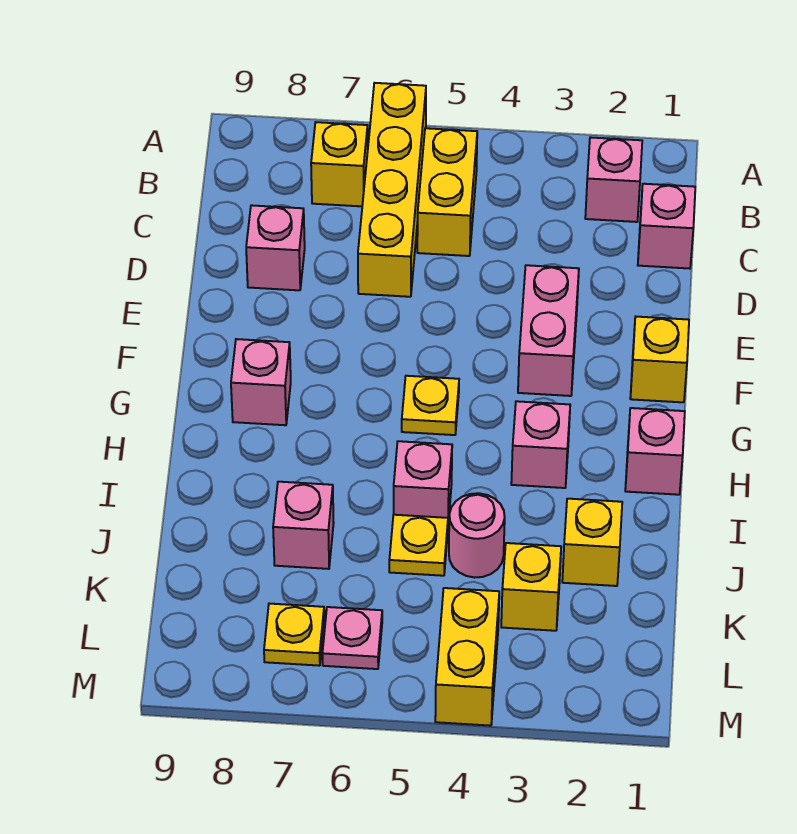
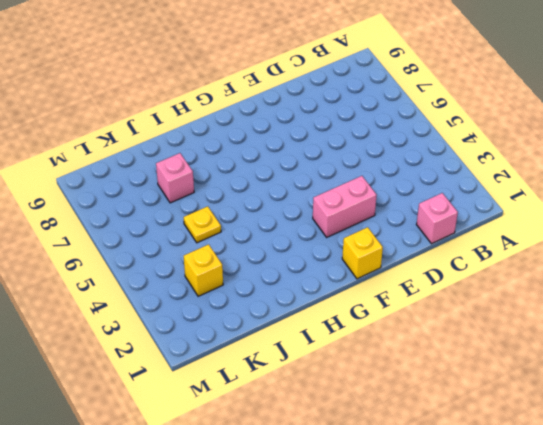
none -> yellow brick A6:D6 level 1
none -> pink brick B2 level 1
none -> yellow brick B5:C5 level 1

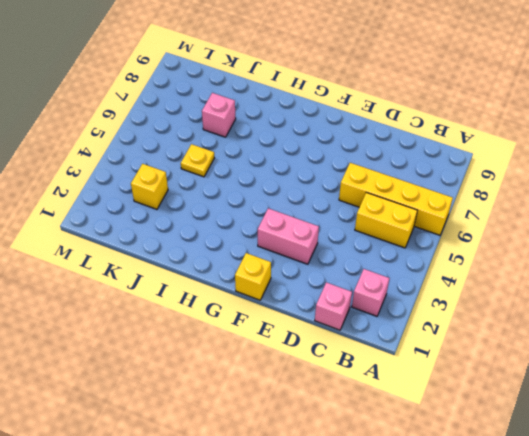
none -> yellow brick B7 level 1
none -> pink brick D8 level 1
none -> yellow plate G5 level 1

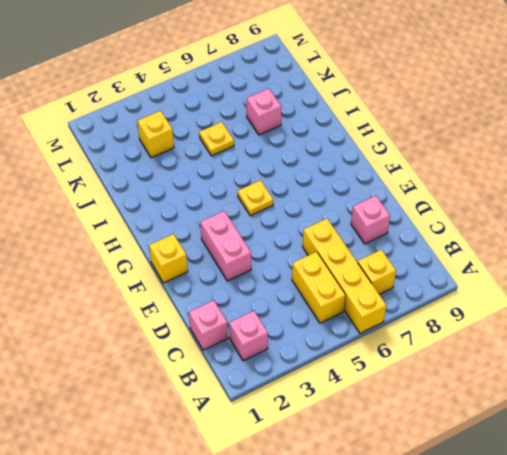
none -> pink brick G8 level 1
none -> pink brick H1 level 1
none -> pink brick H3 level 1

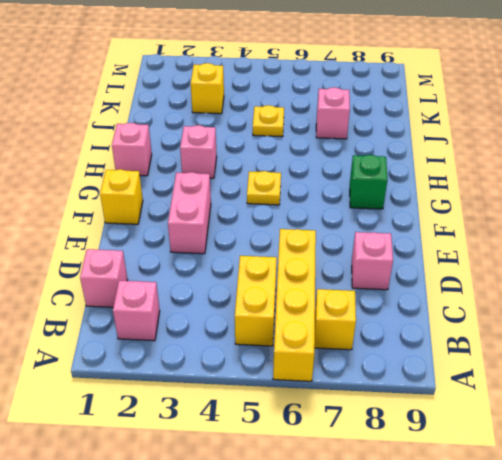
green brick G8 level 1 -> pink brick G8 level 1
none -> pink brick I5 level 1
none -> yellow brick J2 level 1
none -> pink round brick J4 level 1

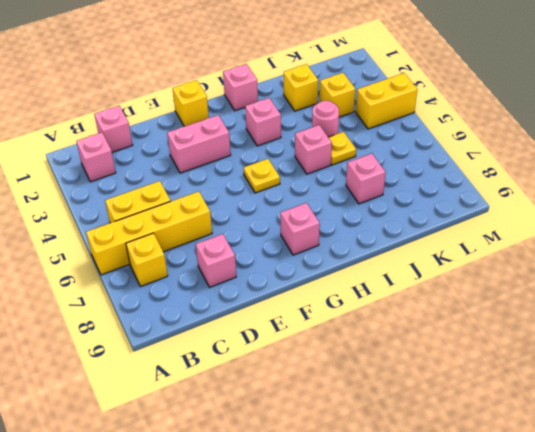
none -> pink plate L6 level 1
none -> yellow plate L7 level 1

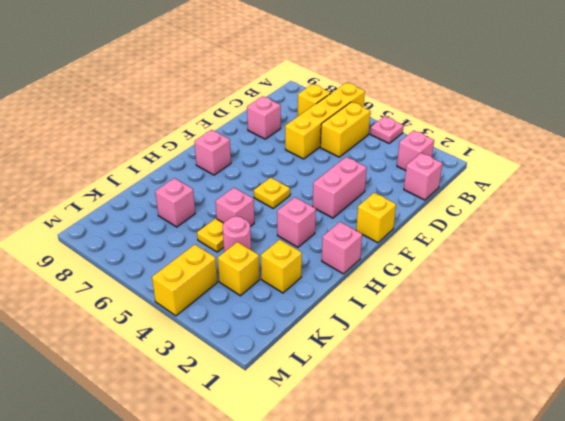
pink plate A4 level 1 -> pink plate L6 level 1
none -> yellow plate L7 level 1

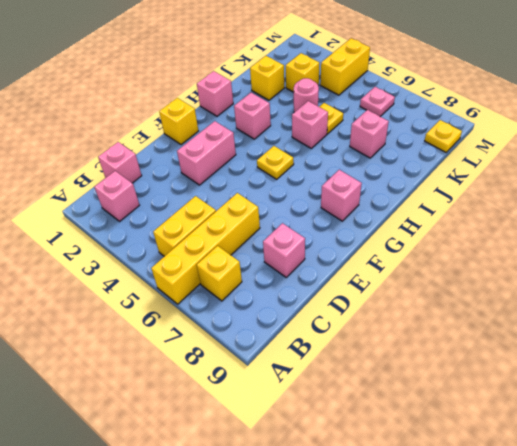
yellow plate L9 level 1 -> yellow plate L7 level 1

